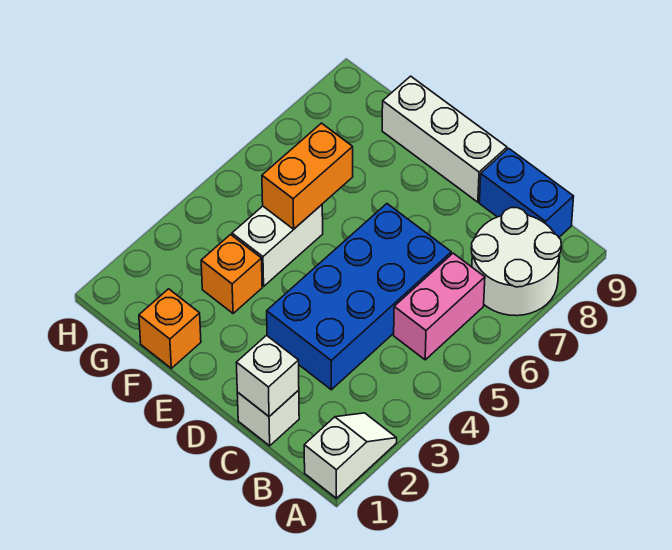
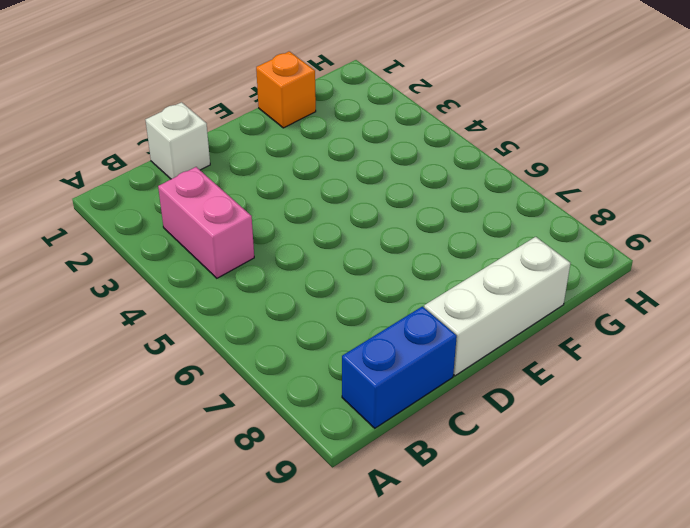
pink brick B3:B4 level 1 -> pink brick B5:B6 level 1
none -> white slope A1:A2 level 1 top 1
none -> white round brick A7:B8 level 1
none -> blue brick C3:D6 level 1

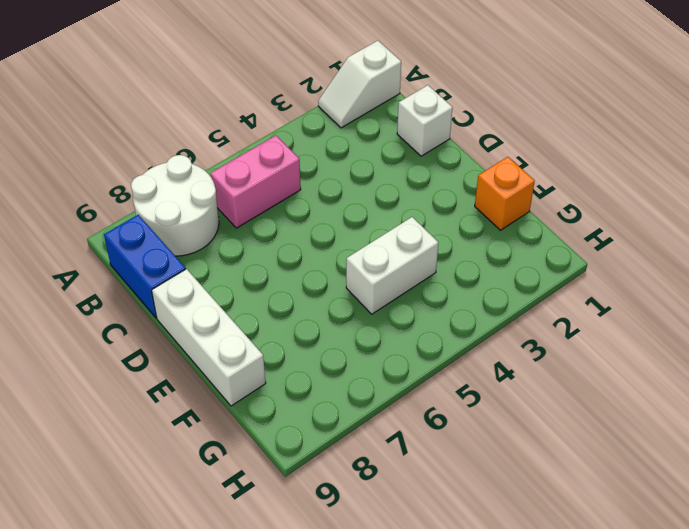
none -> blue brick C3:D6 level 1
none -> orange brick F3 level 1
none -> white brick C1 level 2

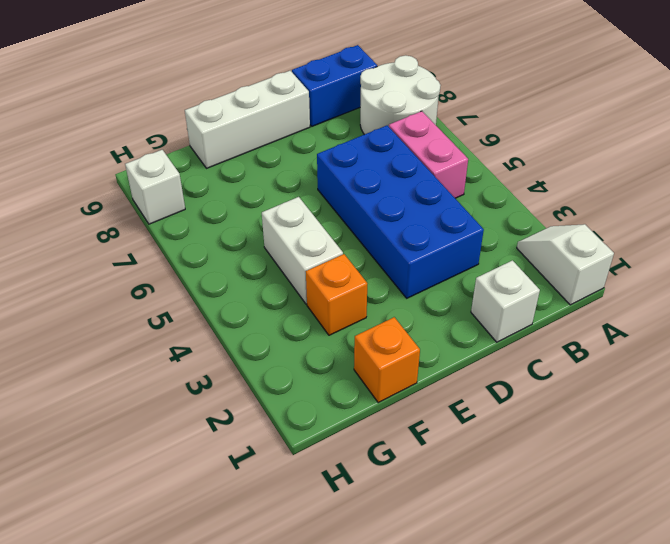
white brick H8 level 1 -> white brick C1 level 2
none -> orange brick F5:F6 level 2

